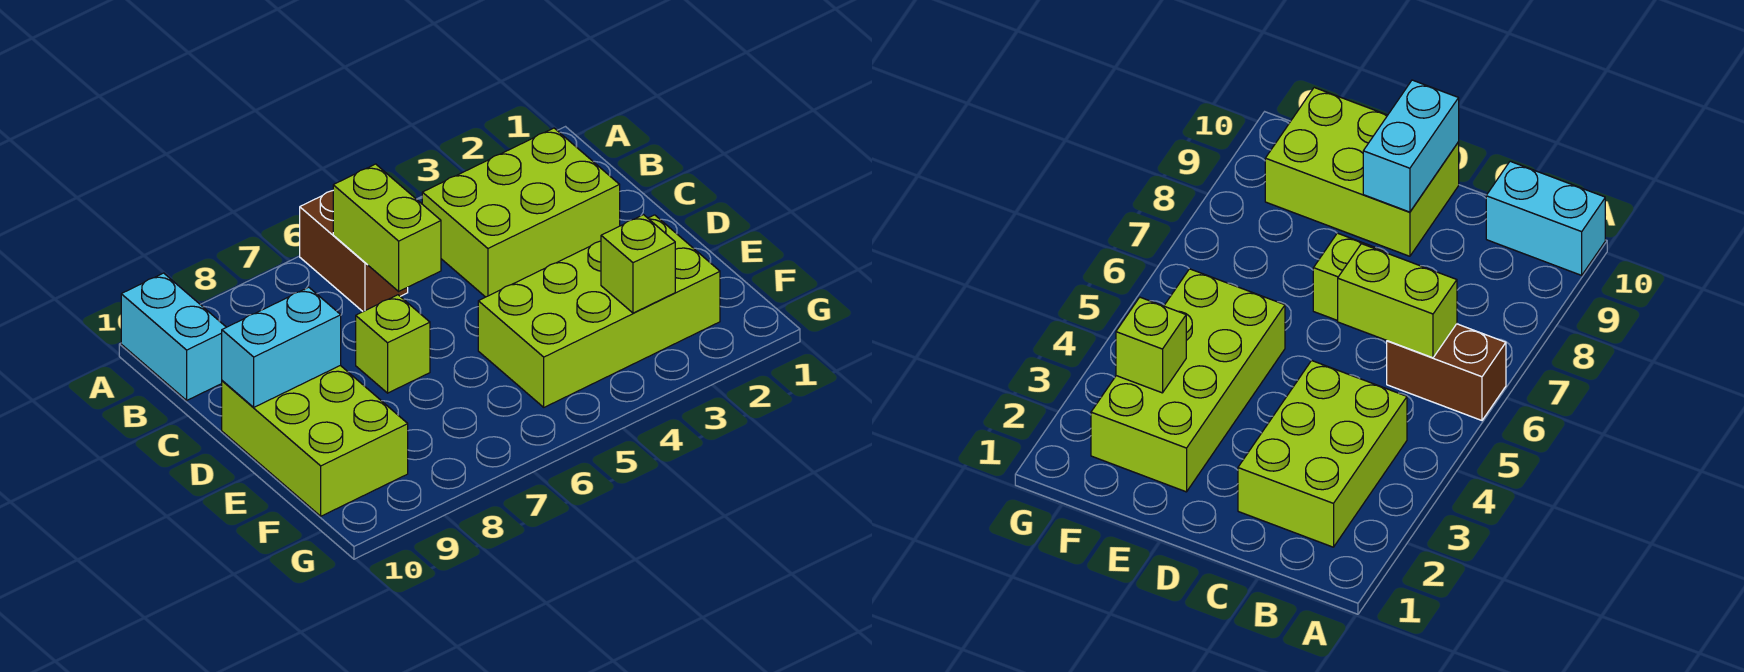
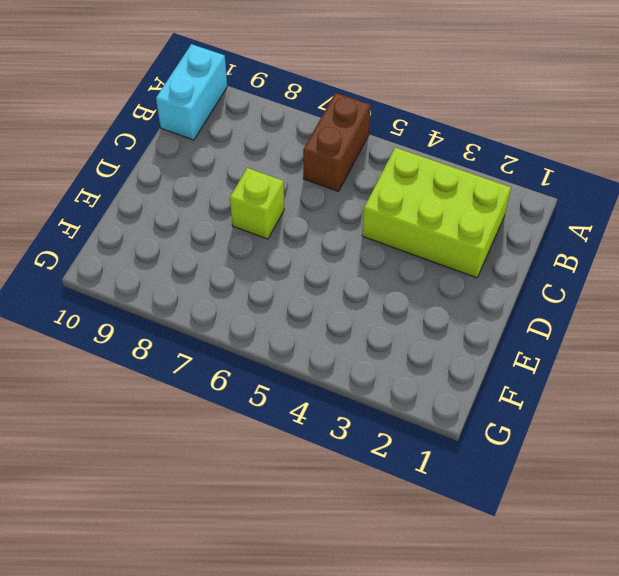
none -> lime brick D9:F10 level 1
none -> lime brick E2:F5 level 1

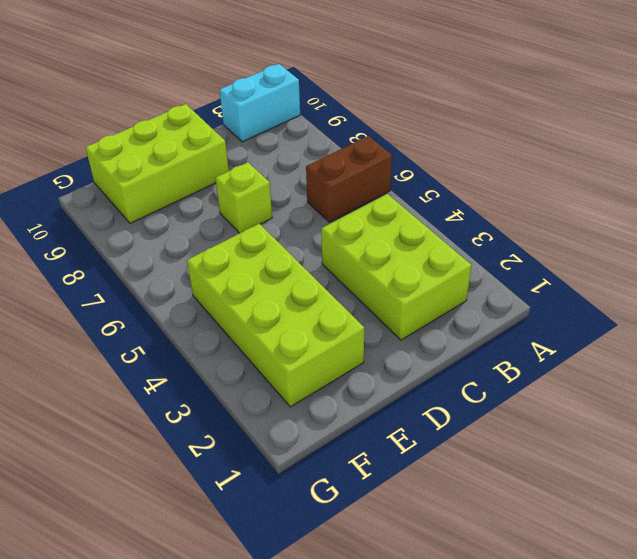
none -> lime brick B6:C6 level 2
none -> cyan brick D9:D10 level 2

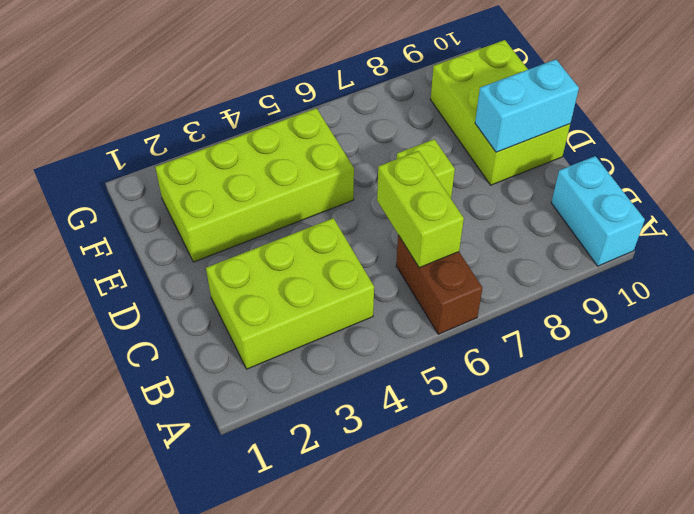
none -> lime brick F3 level 2

